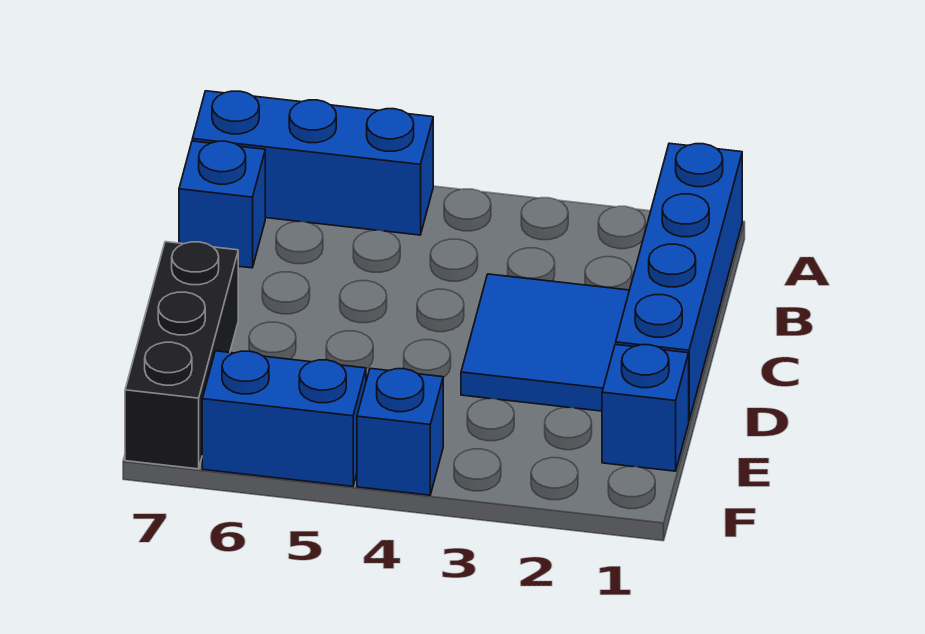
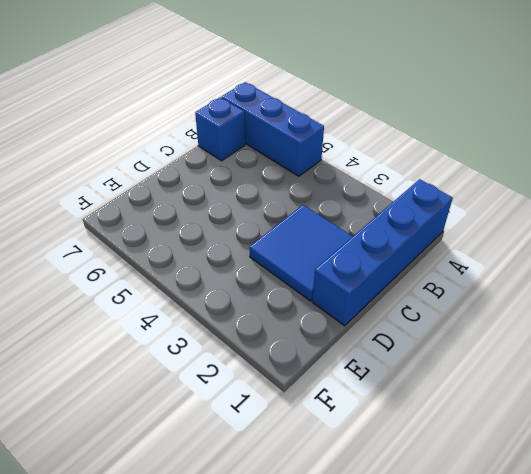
none -> black brick D7:F7 level 1
none -> blue brick E1 level 1

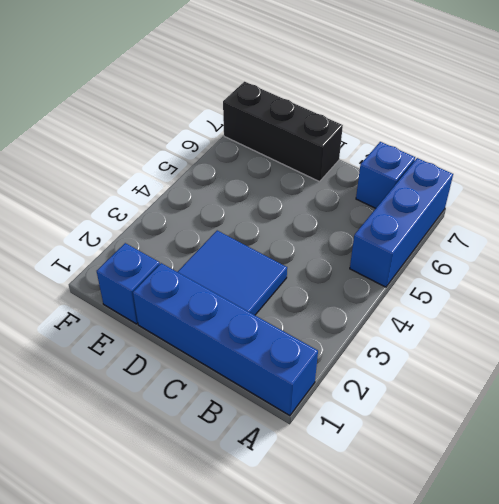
none -> blue brick F4 level 1
none -> blue brick F5:F6 level 1

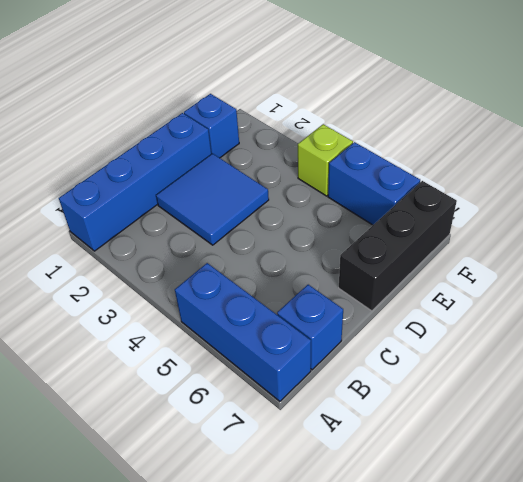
lime brick F4 level 1 -> blue brick F4 level 1

